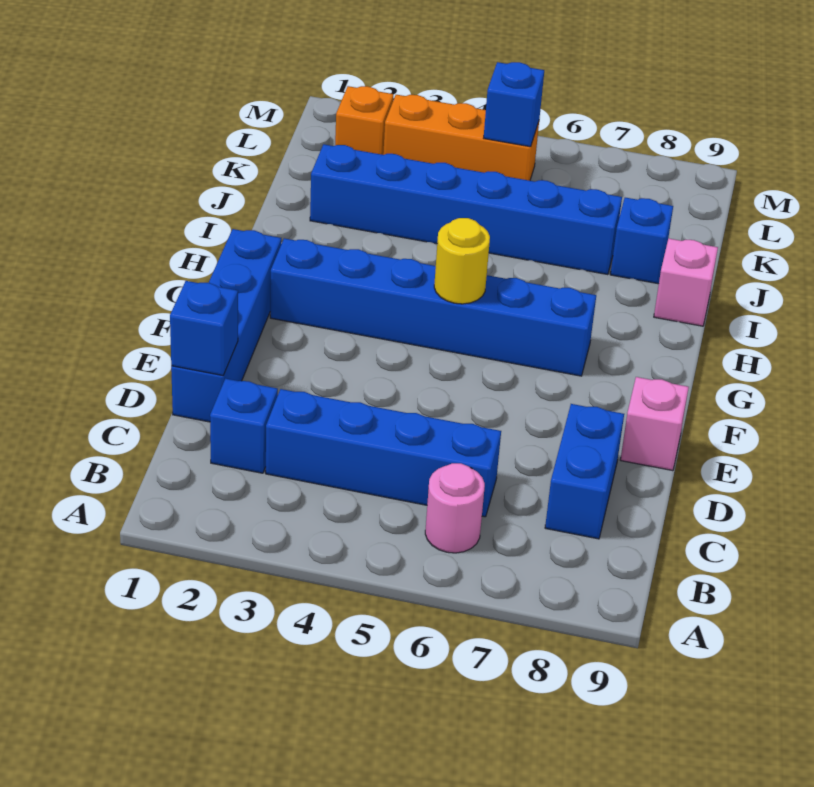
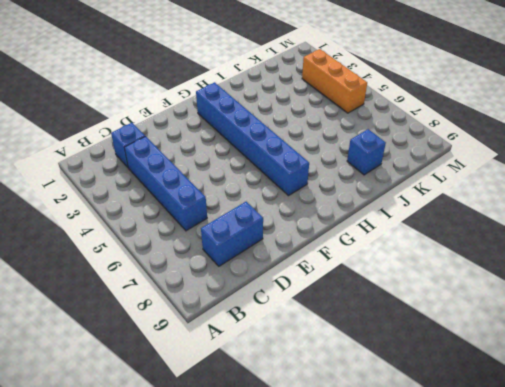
none -> pink round brick B6 level 1
none -> blue brick D1:G1 level 1
none -> pink brick E9 level 1

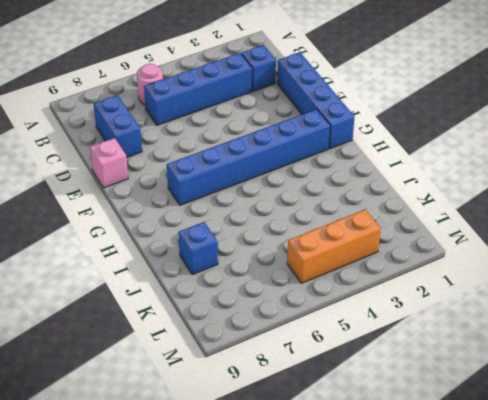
none -> pink brick I9 level 1
none -> blue brick J2:J7 level 1
none -> orange brick L2 level 1

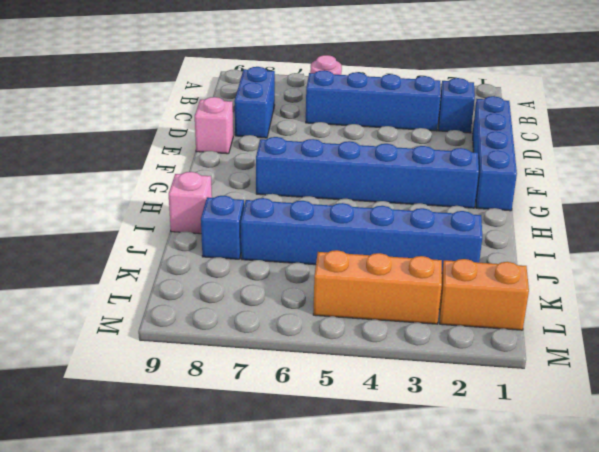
orange brick L1:L2 level 1 -> orange brick L2 level 1
none -> blue brick D1 level 2
none -> yellow round brick G5 level 2
none -> blue brick L5 level 2

